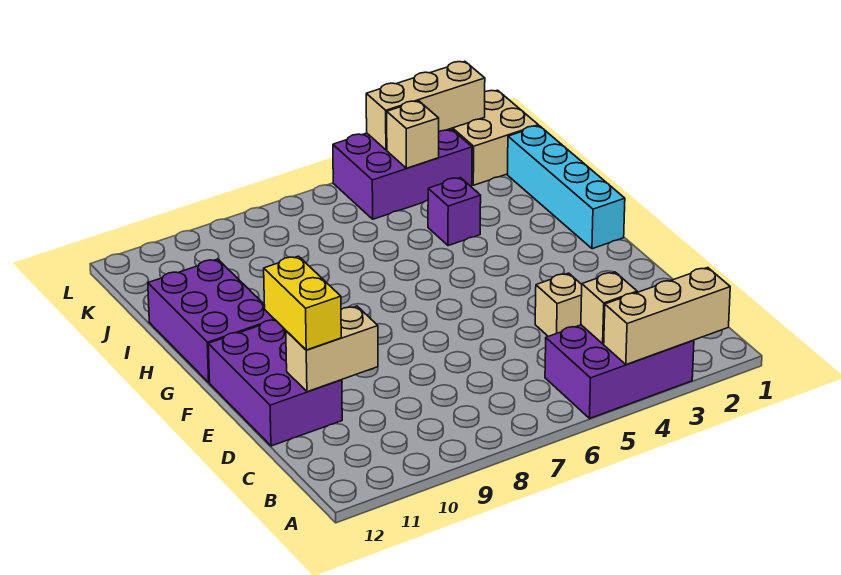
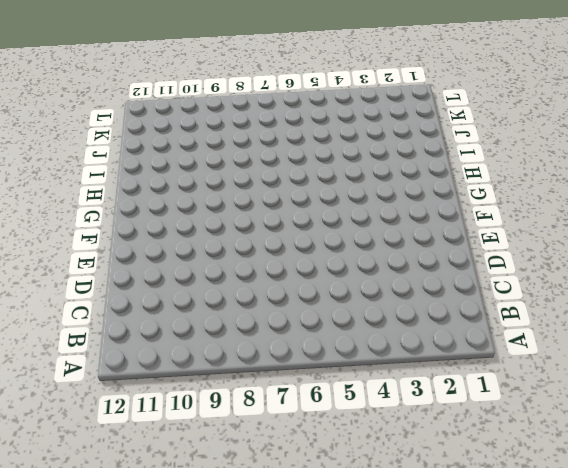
none -> purple brick A3:B5 level 1
none -> tan brick D4 level 1
none -> purple brick D11:F12 level 1

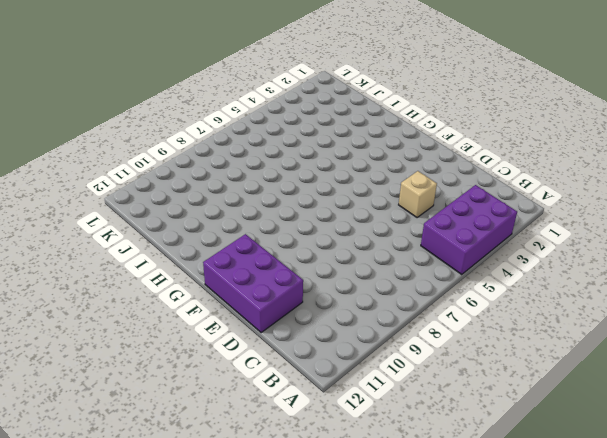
none -> cyan brick G1:J1 level 1
none -> purple brick G11:I12 level 1
none -> purple brick I4 level 1

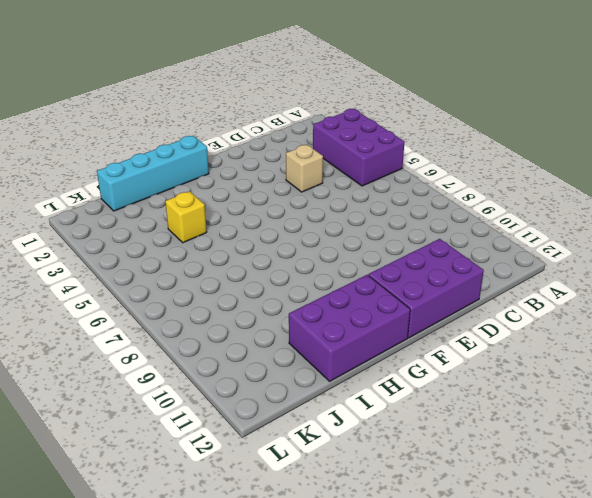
yellow brick I4 level 1 -> purple brick I4 level 1
none -> tan brick K1:L2 level 1
none -> purple brick K3:L5 level 1
none -> tan brick A2:A4 level 2

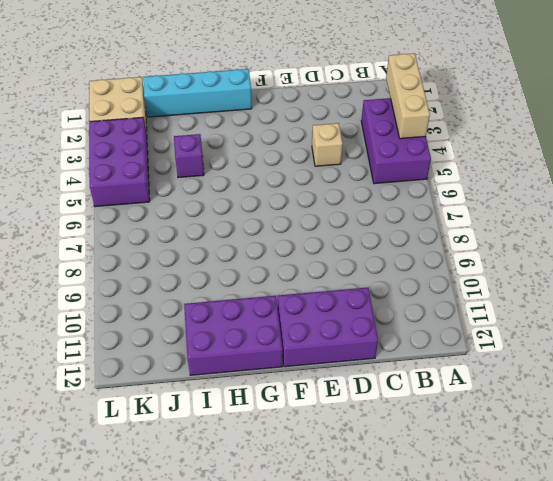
none -> tan brick B4 level 2
none -> tan brick D10:D11 level 2
none -> tan brick K4 level 2

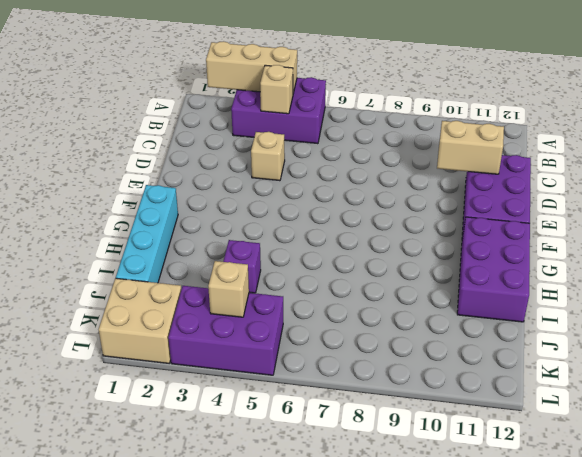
none -> tan brick L2:L4 level 2
none -> yellow brick D11:E11 level 3

